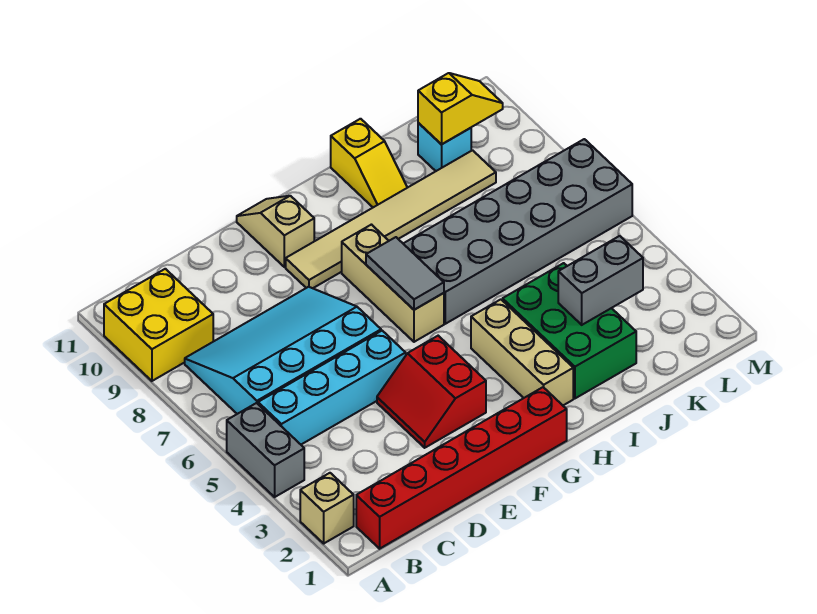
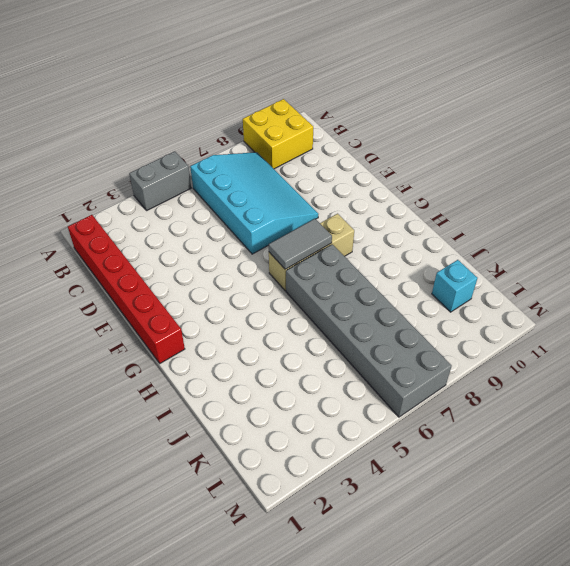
none -> tan brick A2 level 1
none -> cyan brick B5:E5 level 1
none -> red slope E3:F4 level 1 top F

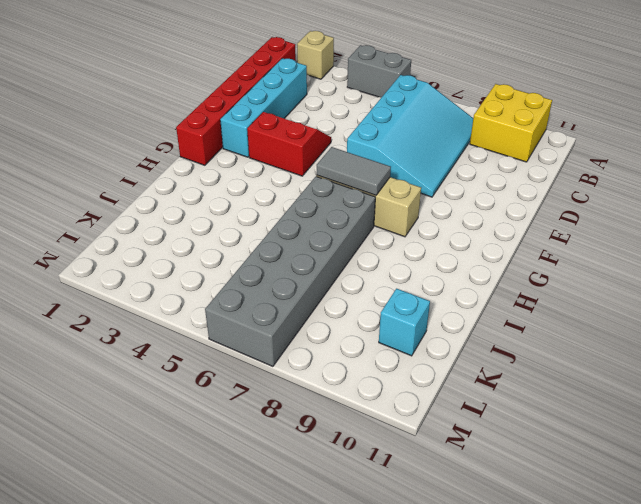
cyan brick C2:F2 level 1 -> cyan brick B5:E5 level 1
none -> tan tile F9:K9 level 1
none -> tan slope F10:F11 level 1 top 10
none -> tan brick H2:H4 level 1

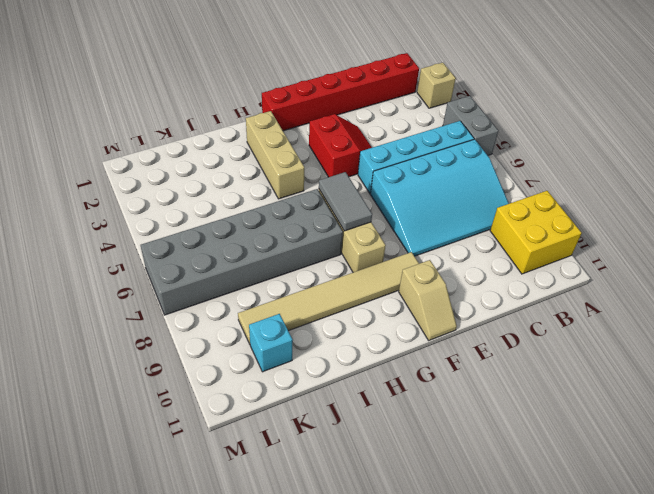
none -> green brick I2:J4 level 1
none -> yellow slope I10:I11 level 1 top 11
none -> grey brick J3:K3 level 2

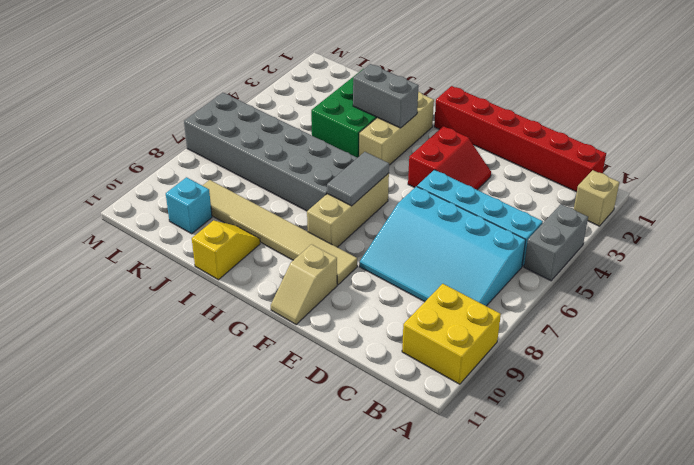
grey brick H3:I3 level 2 -> grey brick J3:K3 level 2
none -> yellow slope K10:L10 level 2 top K

